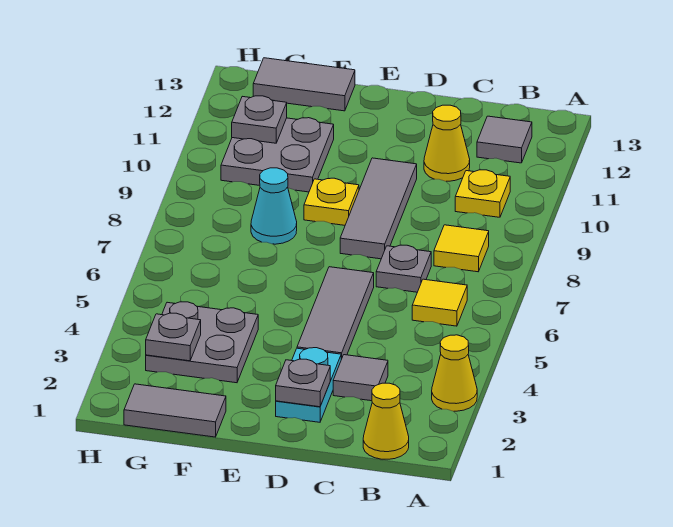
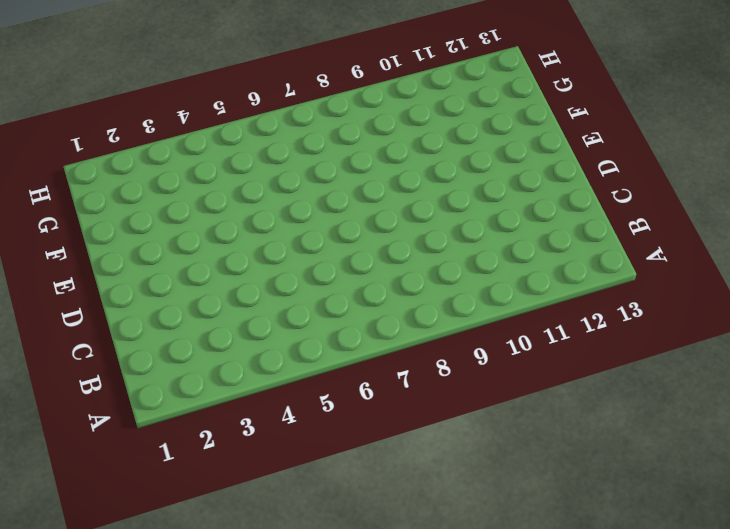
none -> yellow cone A3 level 1
none -> yellow cone B1 level 1
none -> yellow tile B6 level 1

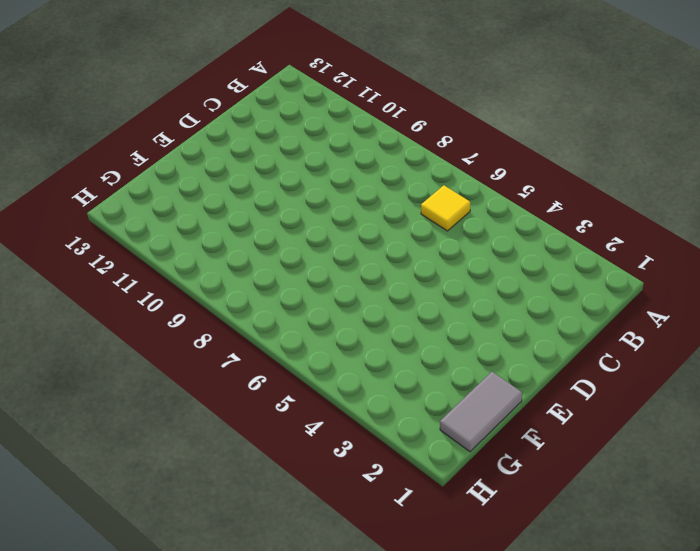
none -> yellow cone A3 level 1
none -> yellow cone B1 level 1
none -> yellow tile B8 level 1

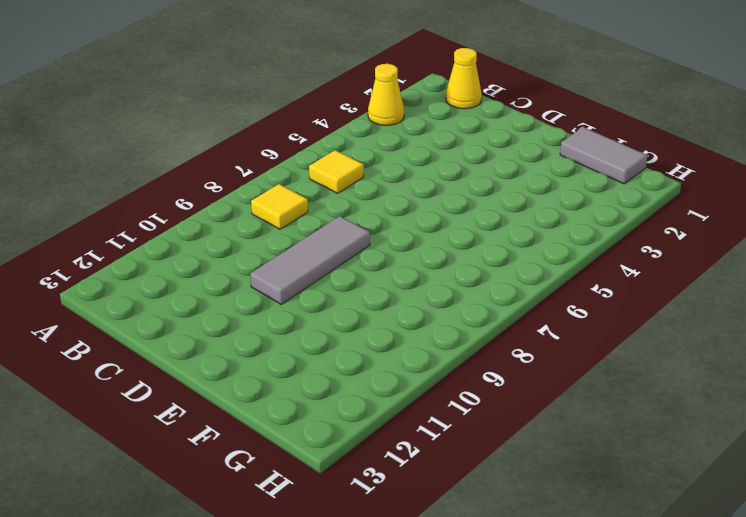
none -> yellow plate B10 level 1
none -> grey tile B12 level 1
none -> grey tile C3 level 1

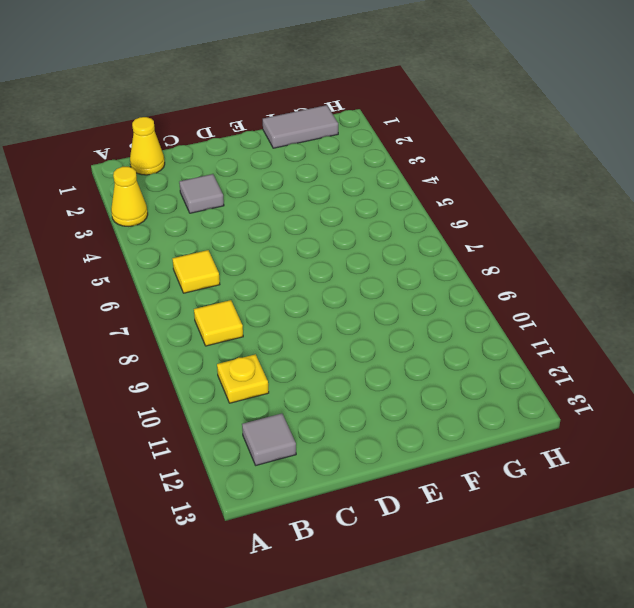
none -> grey plate C7 level 1
none -> yellow cone C11 level 1
none -> cyan plate D2:D3 level 1

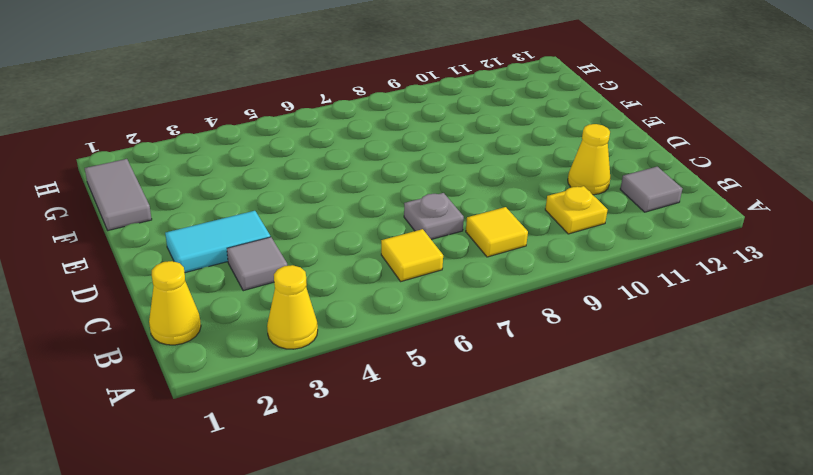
cyan tile D2:D3 level 1 -> cyan plate D2:D3 level 1
none -> grey tile D4:D6 level 1
none -> grey tile D8:D10 level 1
none -> yellow plate E9 level 1

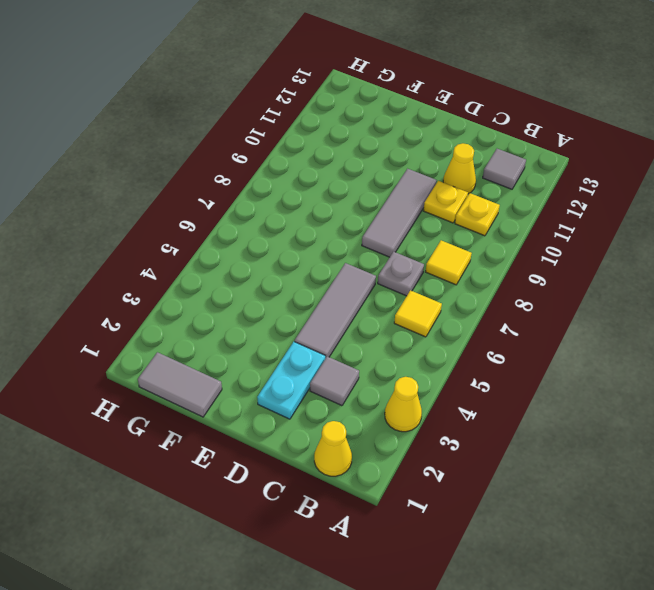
yellow plate C10 level 1 -> yellow plate E9 level 1
none -> grey plate F3:G4 level 1
none -> cyan cone F8 level 1
none -> grey plate F10:G11 level 1

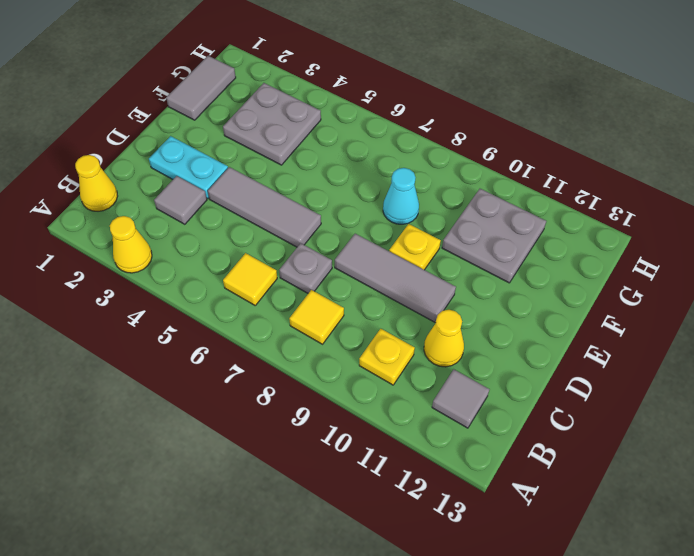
none -> grey tile F13:G13 level 1
none -> grey plate D2 level 2
none -> grey plate G3 level 2

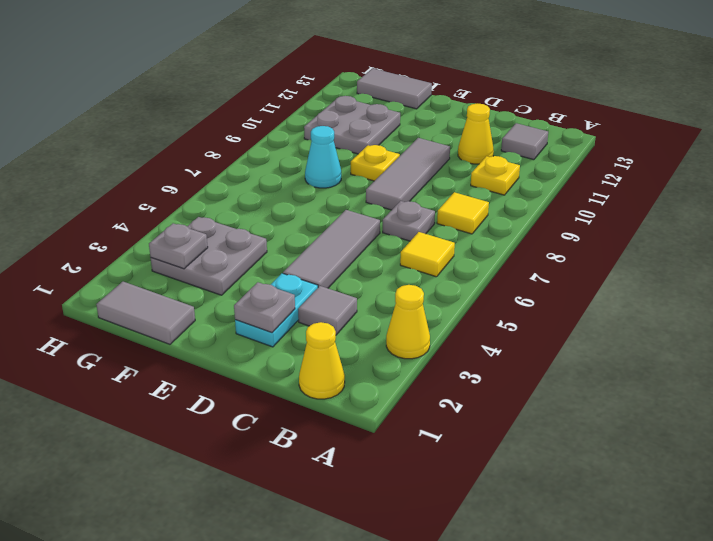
none -> grey plate G11 level 2

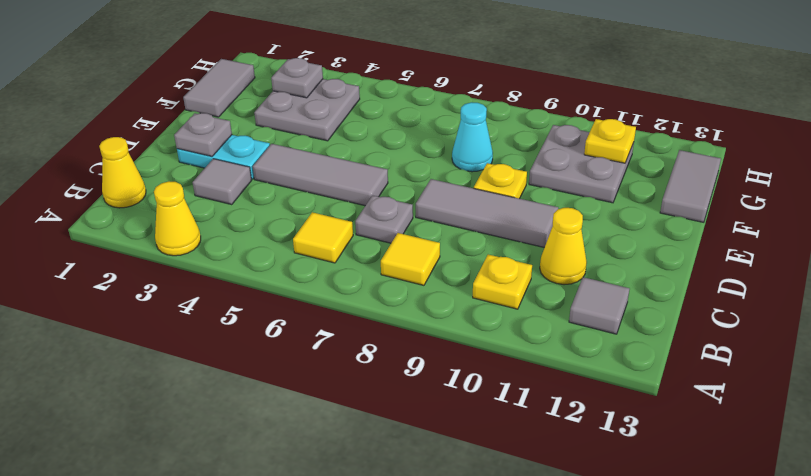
yellow plate G11 level 2 -> grey plate G11 level 2

